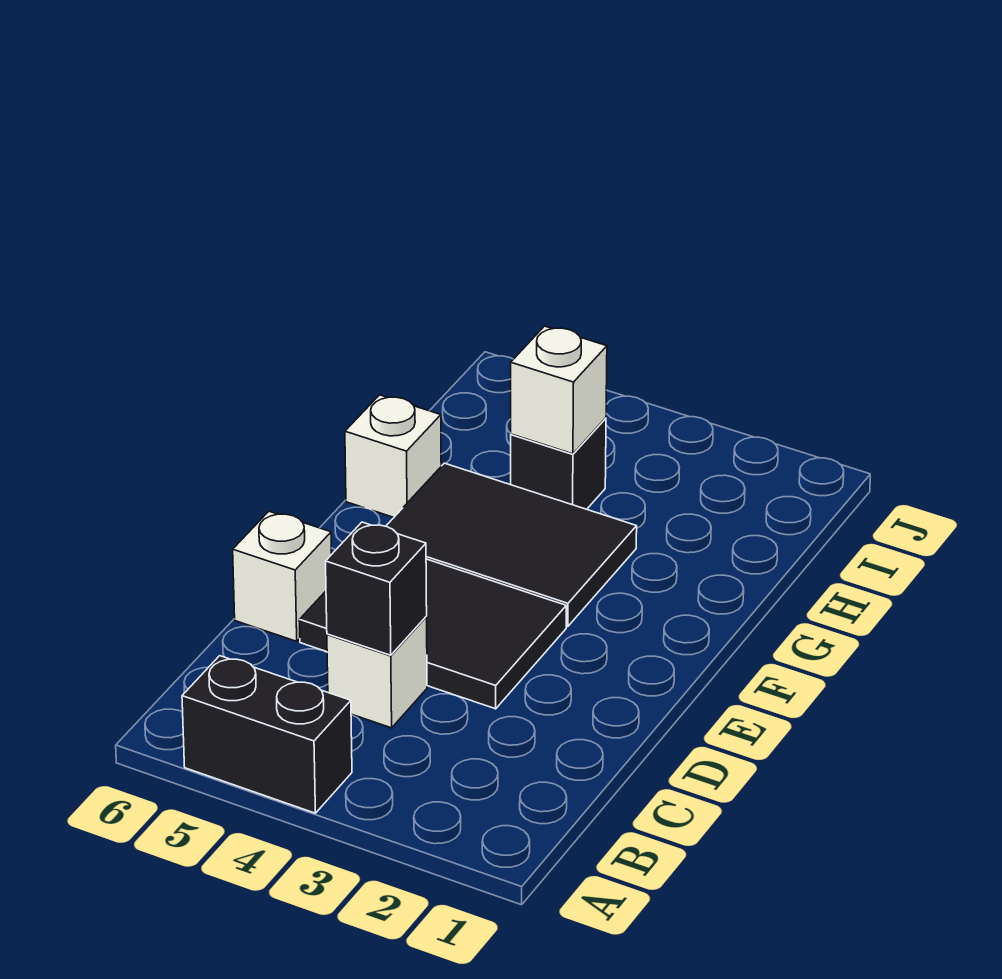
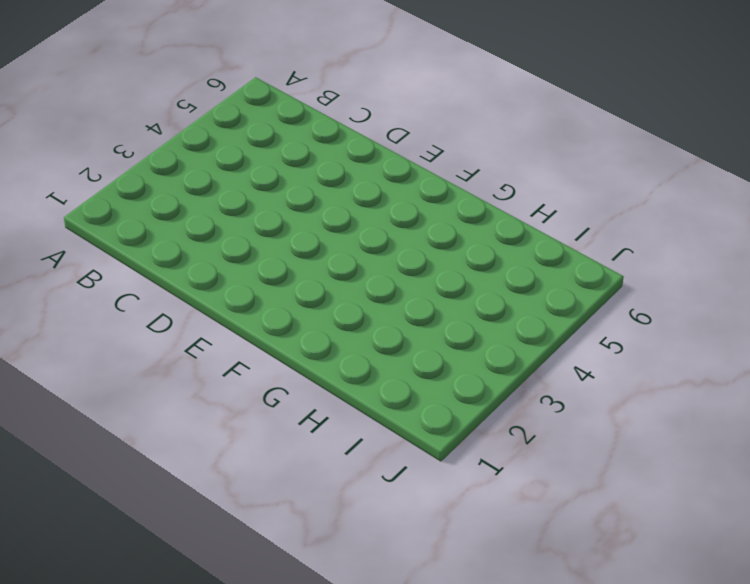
none -> black brick A4:A5 level 1
none -> white brick C4 level 1

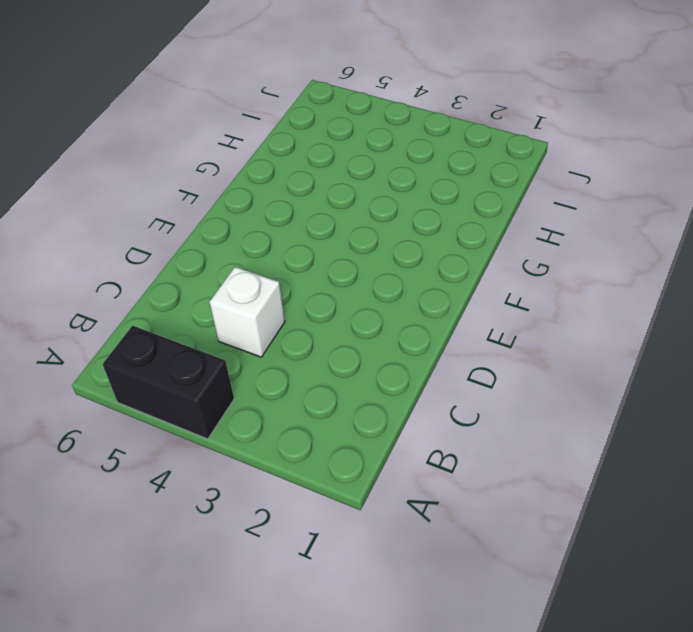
none -> black tile D3:E5 level 1
none -> white brick D6 level 1

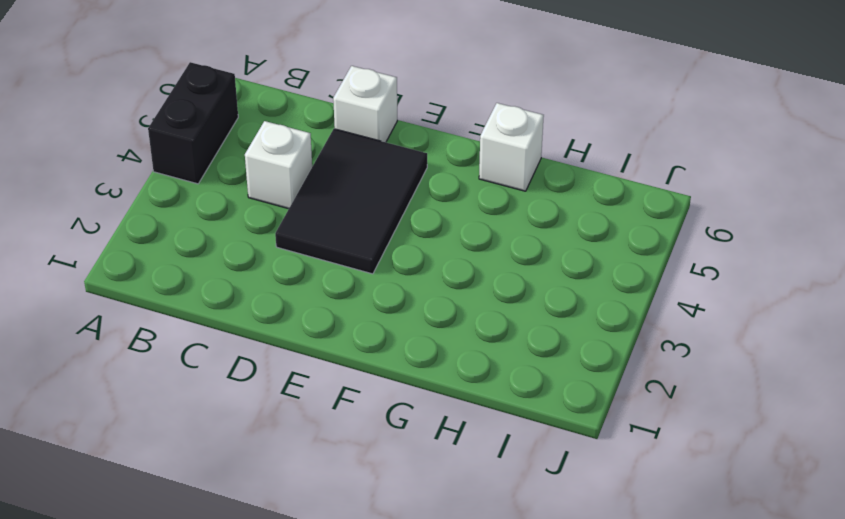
none -> black tile F3:G5 level 1
none -> black brick H4 level 1

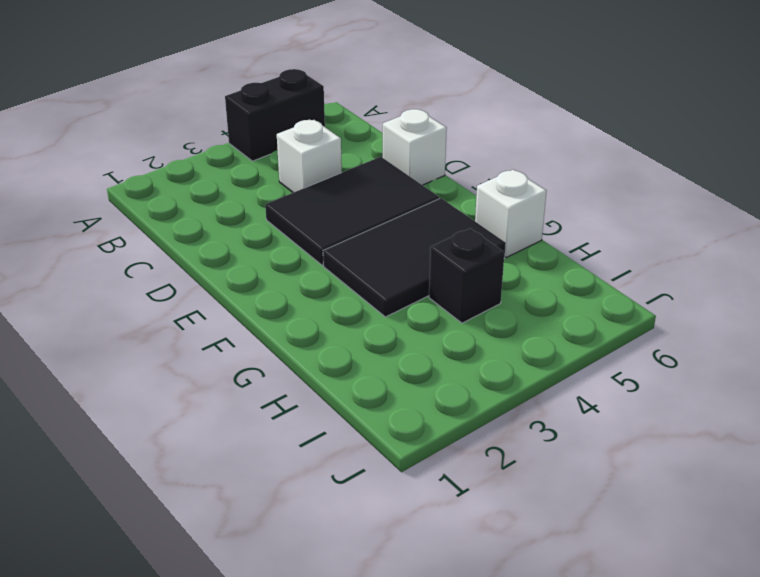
none -> black brick C4 level 2
none -> white brick H4 level 2

